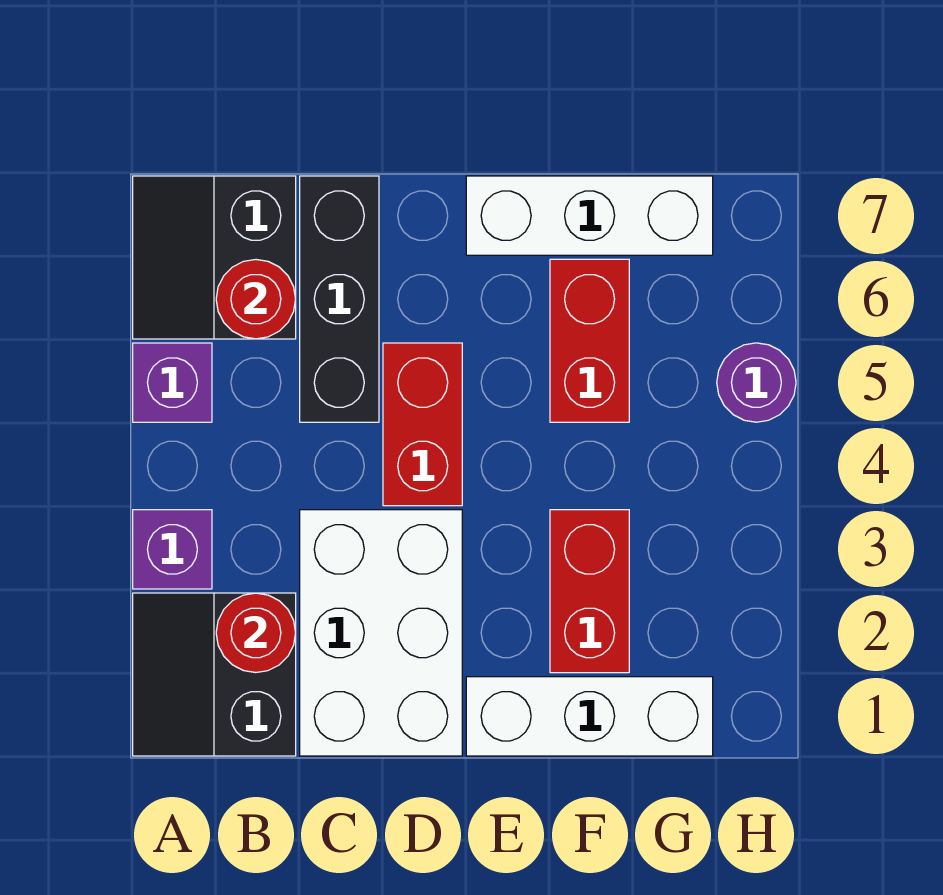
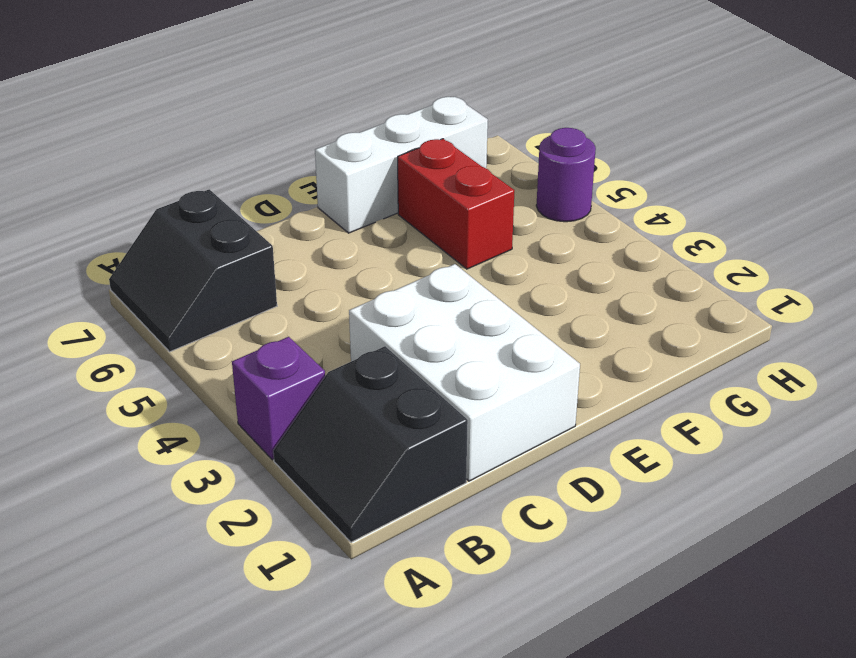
none -> purple brick A5 level 1
none -> black brick C5:C7 level 1
none -> red brick D4:D5 level 1

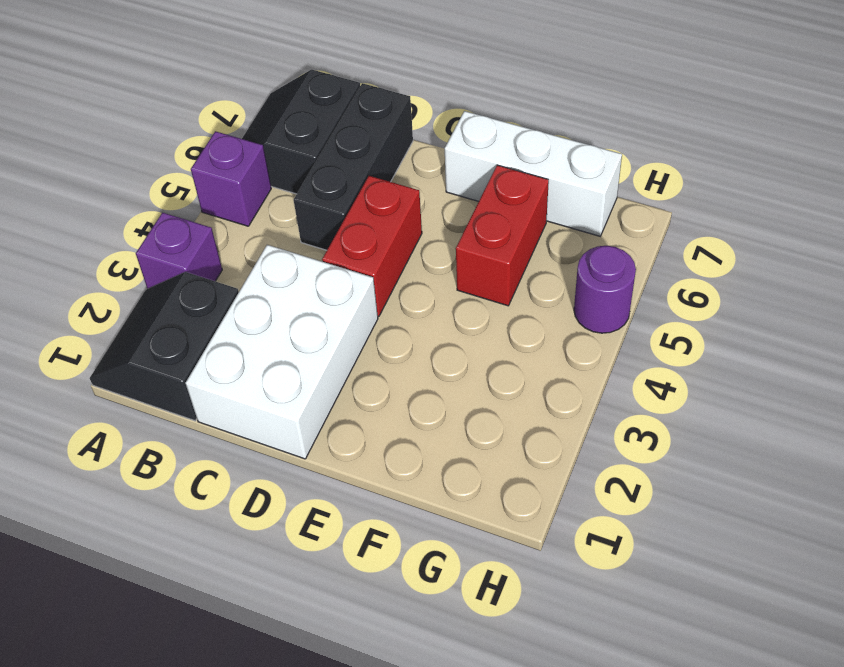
none -> white brick E1:G1 level 1
none -> red brick F2:F3 level 1
none -> red round brick B2 level 2

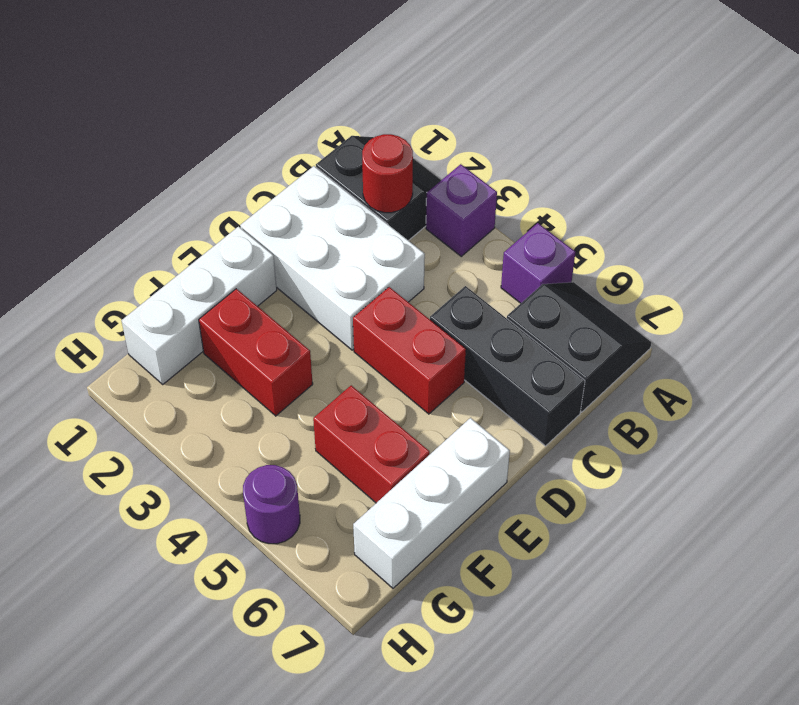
none -> red round brick B6 level 2

